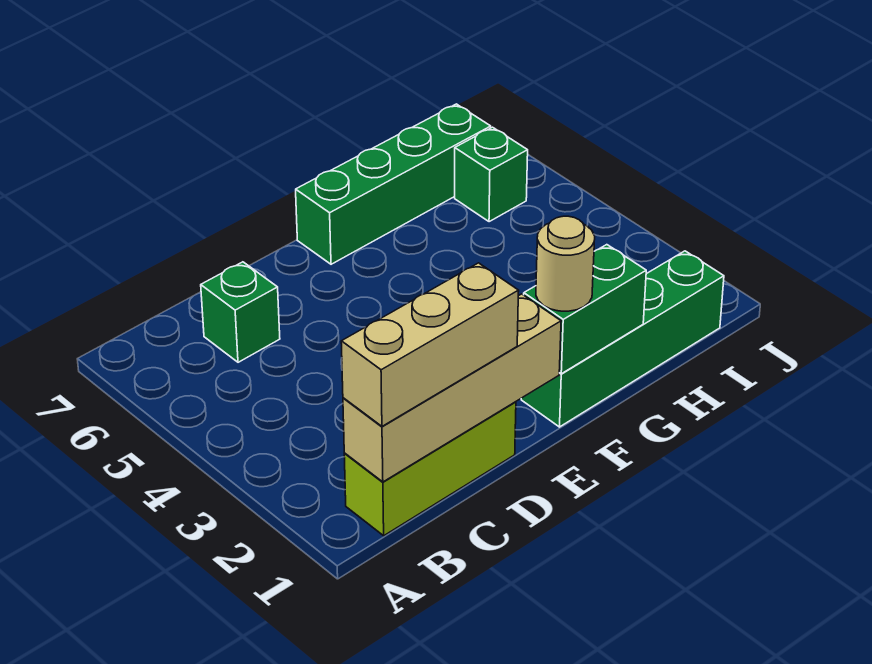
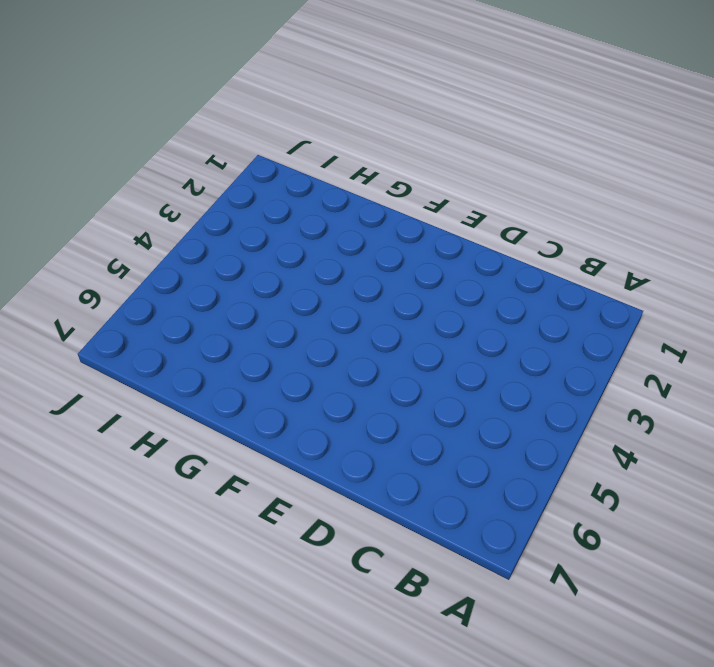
none -> lime brick B1:D1 level 1
none -> green brick C6 level 1

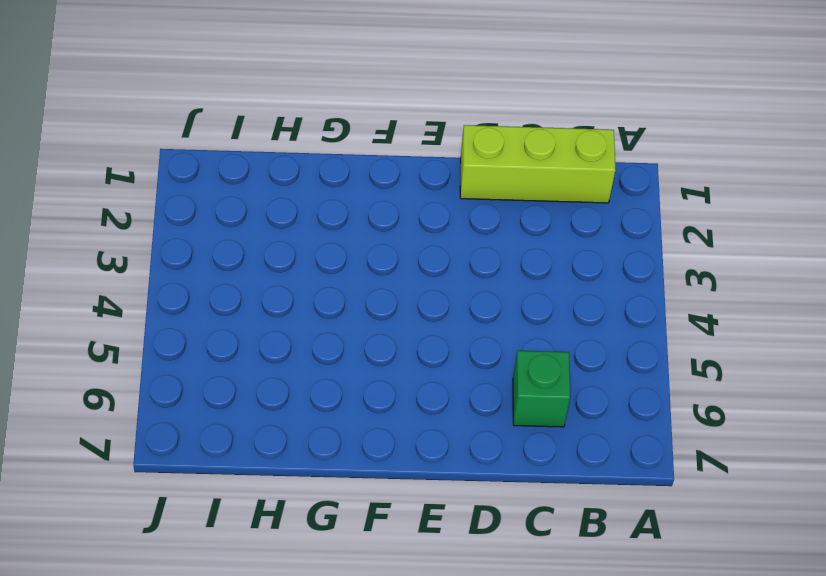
none -> green brick F1:I1 level 1
none -> green brick F7:I7 level 1

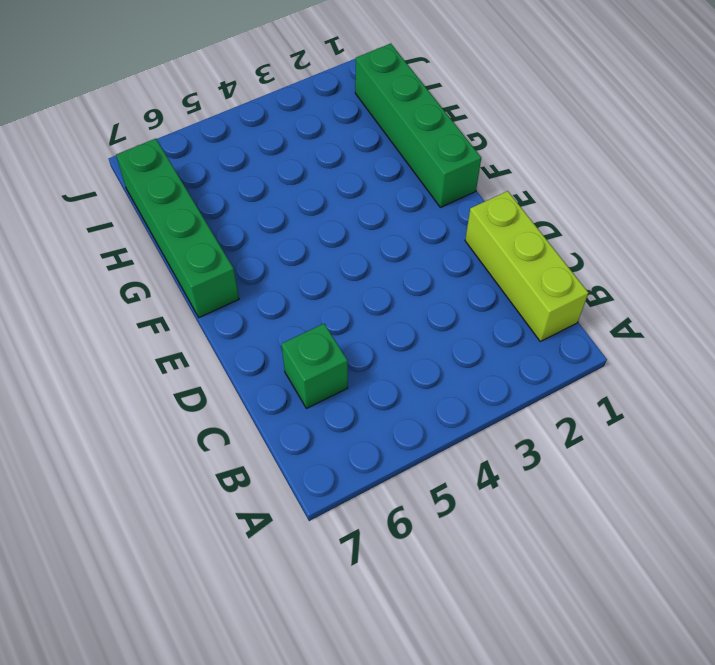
none -> green brick I6 level 1
none -> tan brick B1:E1 level 2

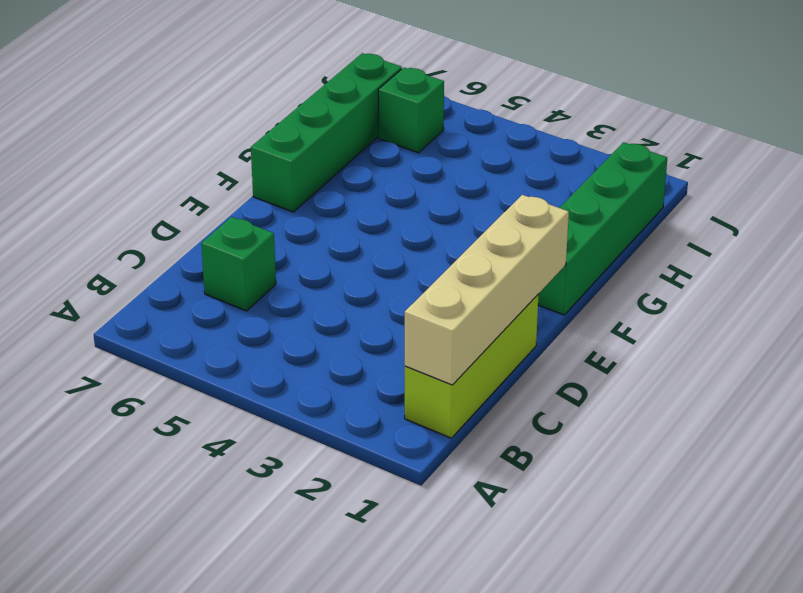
none -> green brick F1:G1 level 2
none -> tan brick B1:D1 level 3

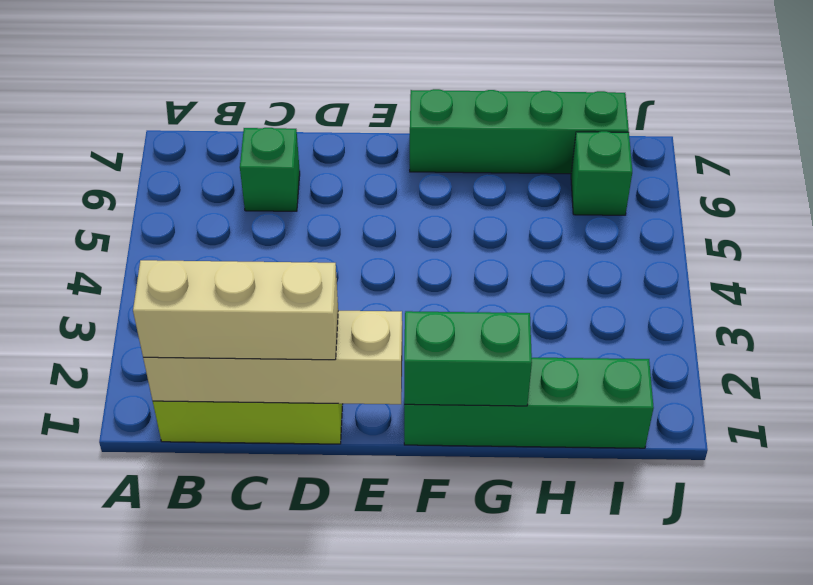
none -> tan round brick F1 level 3

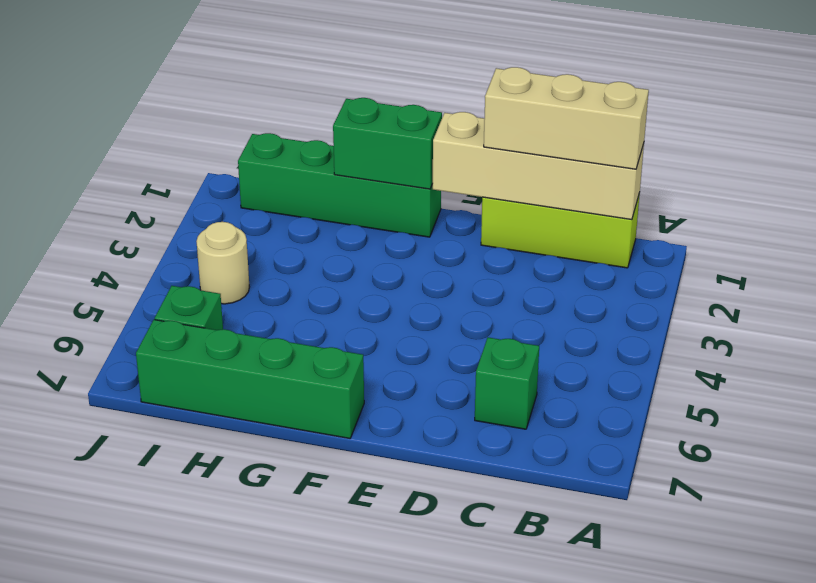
tan round brick I4 level 1 -> tan round brick F1 level 3

